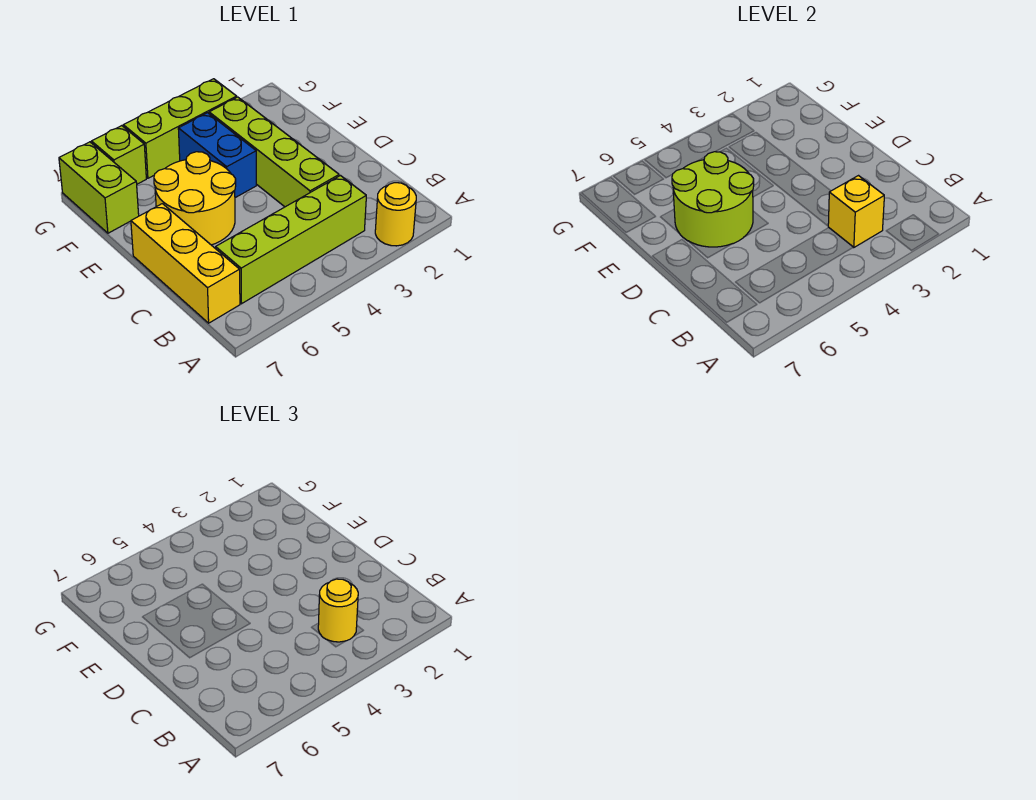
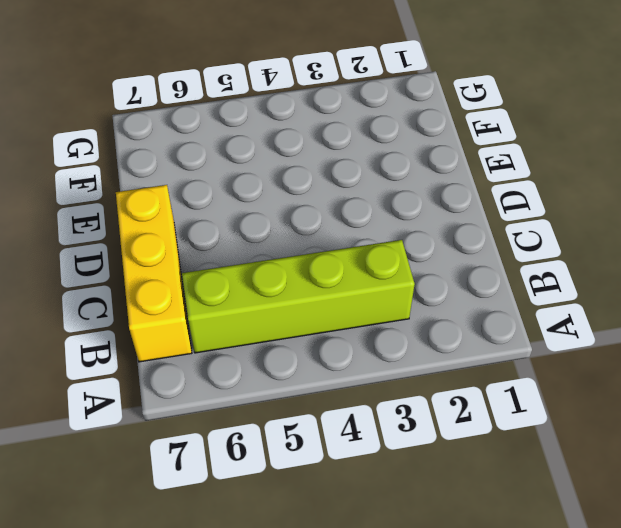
none -> yellow round brick A2 level 1
none -> lime brick C3:F3 level 1
none -> yellow round brick D5:E6 level 1

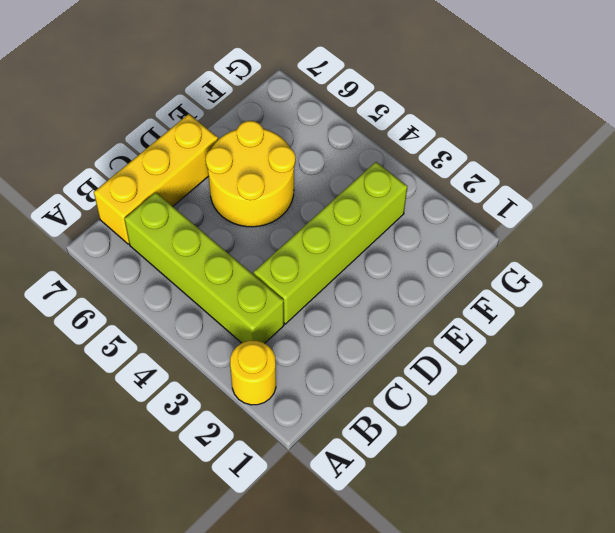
none -> blue brick E4:F4 level 1
none -> lime brick F7:G7 level 1
none -> lime brick G3:G5 level 1

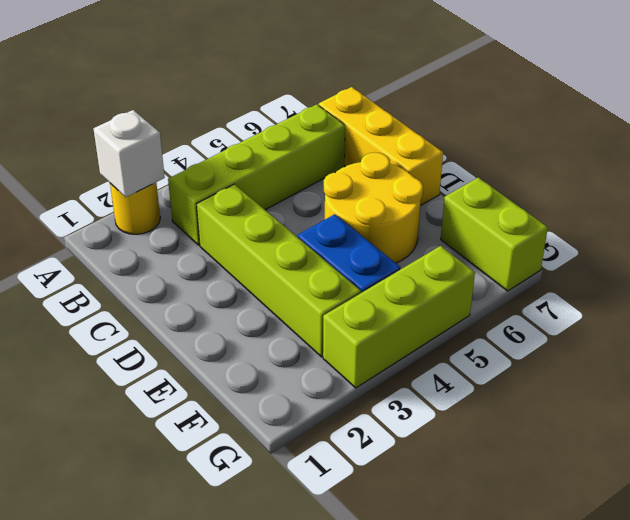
white brick A2 level 2 -> none
none -> lime brick G6 level 1
none -> yellow brick B3 level 2
none -> lime round brick D5:E6 level 2

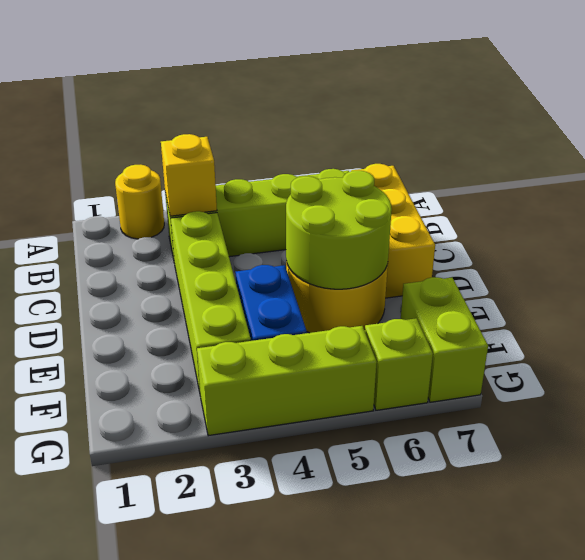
none -> yellow round brick B3 level 3

